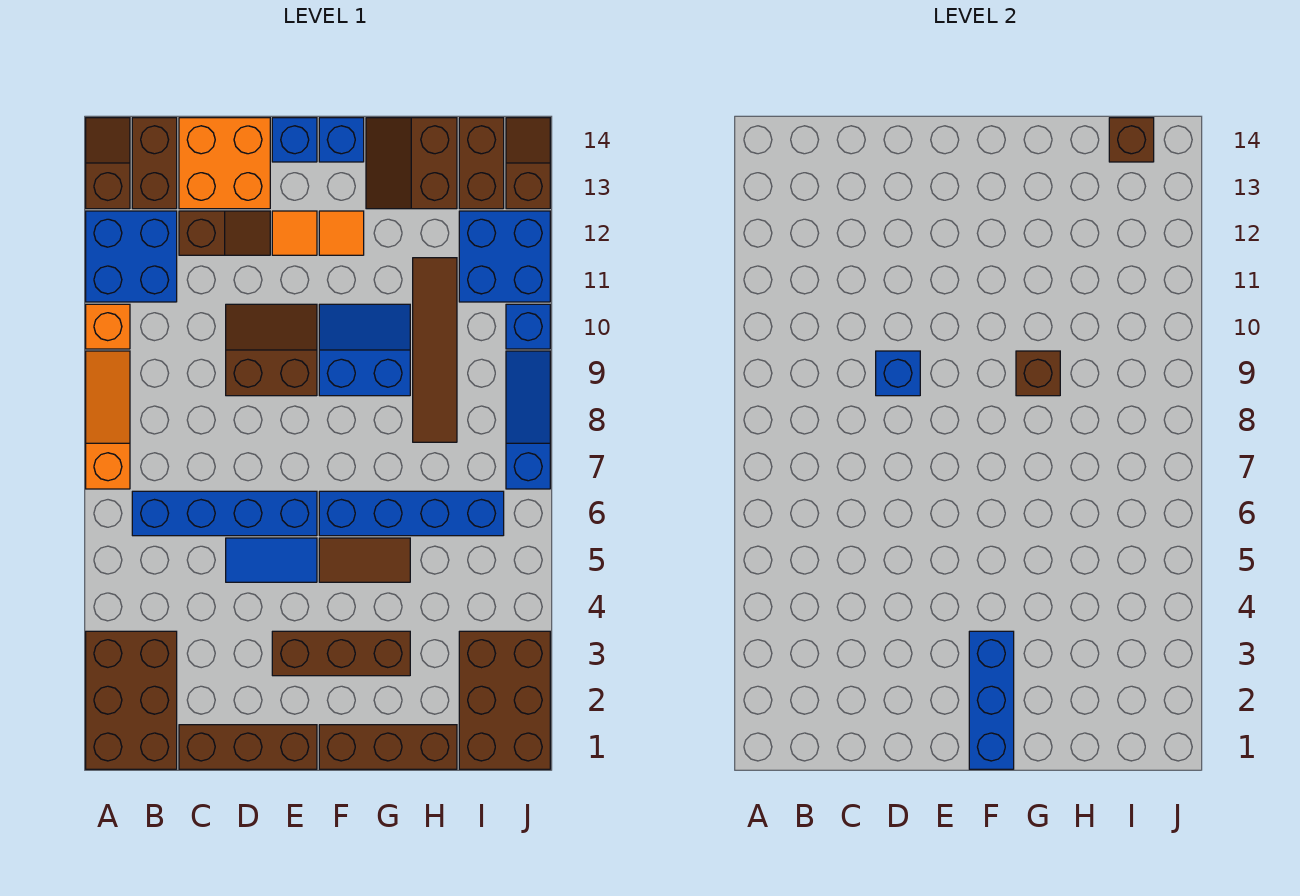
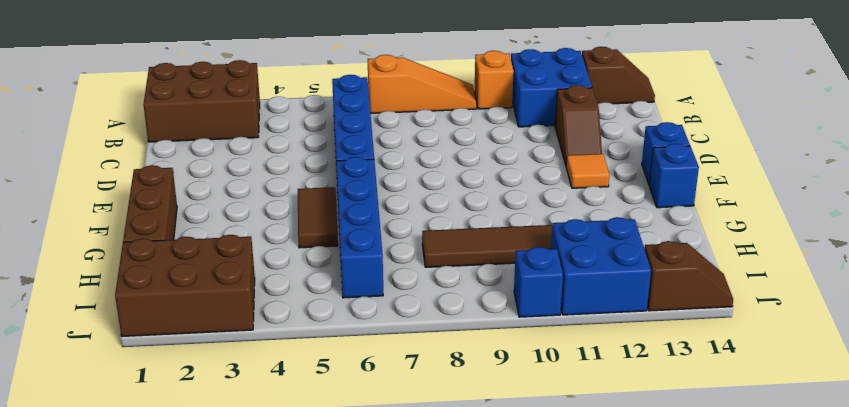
none -> brown brick B13:B14 level 1
none -> brown brick C1:E1 level 1
none -> orange brick C13:D14 level 1
none -> blue tile D5:E5 level 1

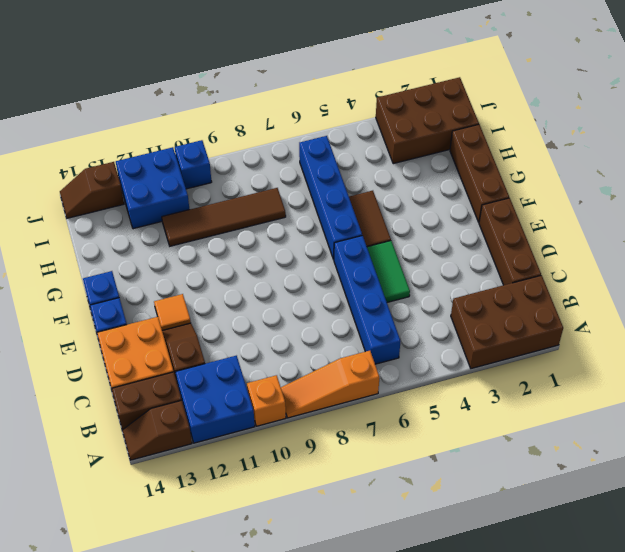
green tile D5:E5 level 1 -> blue tile D5:E5 level 1
none -> brown slope D9:E10 level 1 top 9
none -> brown brick E3:G3 level 1
none -> blue slope F9:G10 level 1 top 9
none -> orange tile F12 level 1

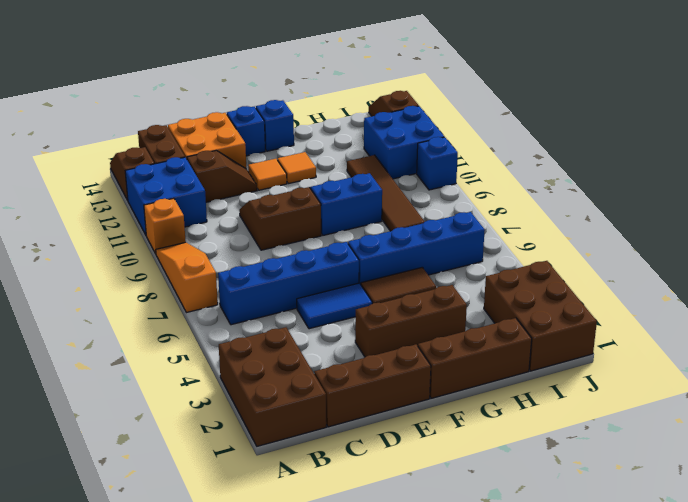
none -> brown slope G13:H14 level 1 top H
none -> brown brick I13:I14 level 1
none -> blue slope J7:J9 level 1 top 7
none -> blue brick D9 level 2

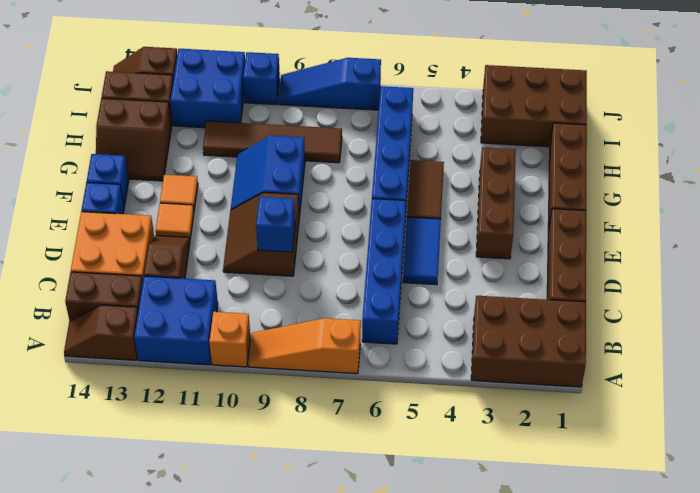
none -> blue brick F1:F3 level 2
none -> brown brick G9 level 2
none -> brown brick I14 level 2

